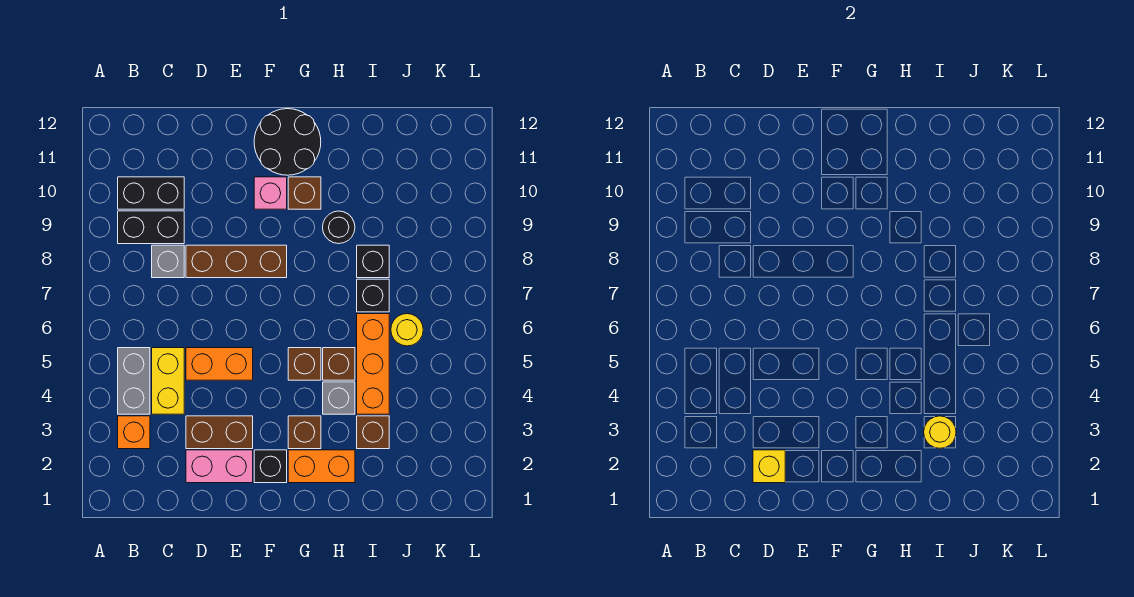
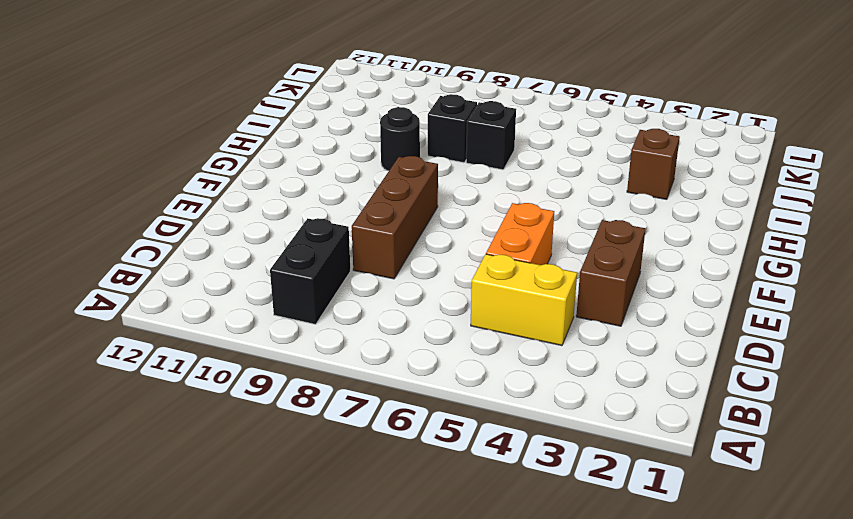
none -> orange brick B3 level 1
none -> grey brick B4:B5 level 1
none -> black brick B10:C10 level 1

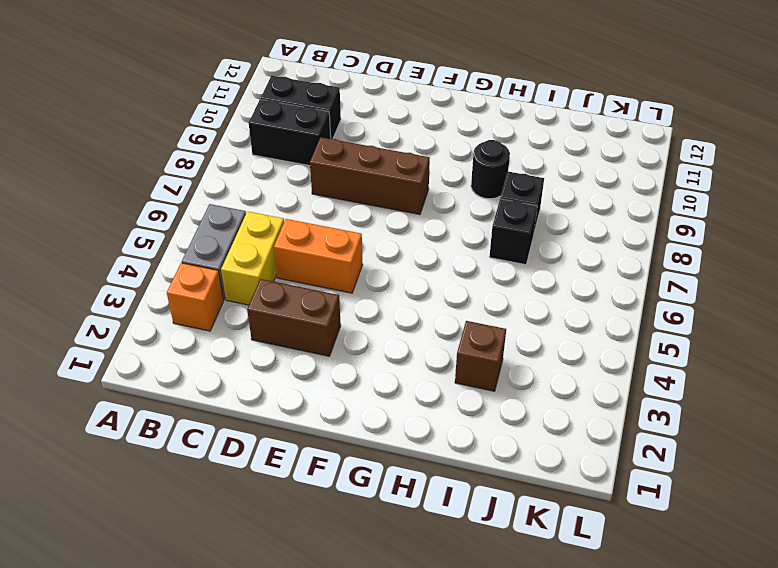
none -> grey brick C8 level 1
none -> pink brick D2:E2 level 1
none -> black brick F2 level 1

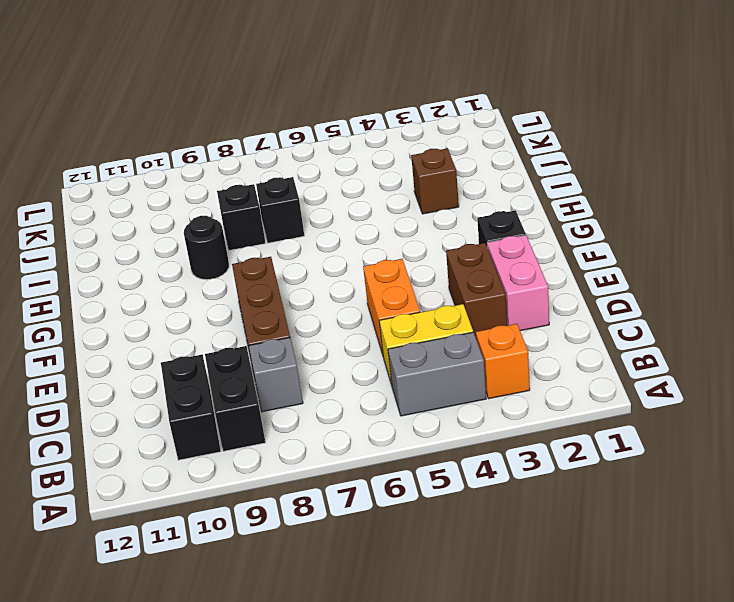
none -> pink brick F10 level 1
none -> black round brick F11:G12 level 1
none -> orange brick G2:H2 level 1

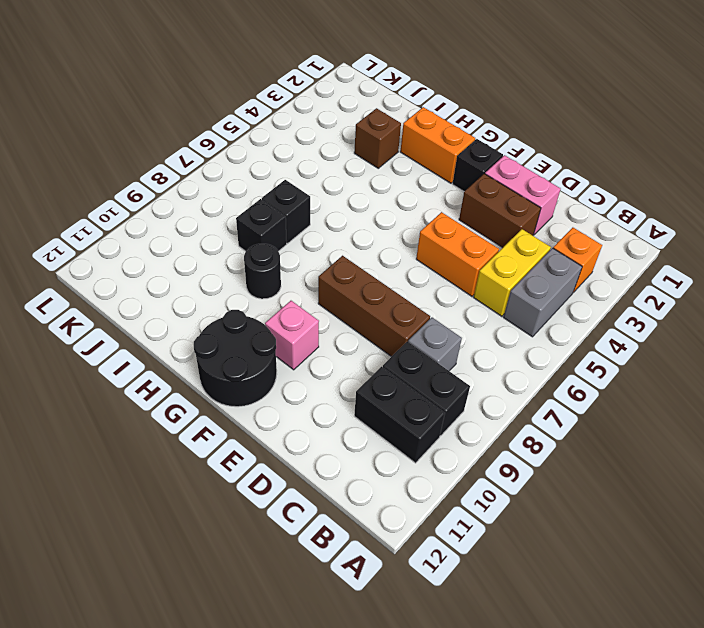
none -> brown brick G3 level 1
none -> brown brick G5 level 1
none -> brown brick G10 level 1

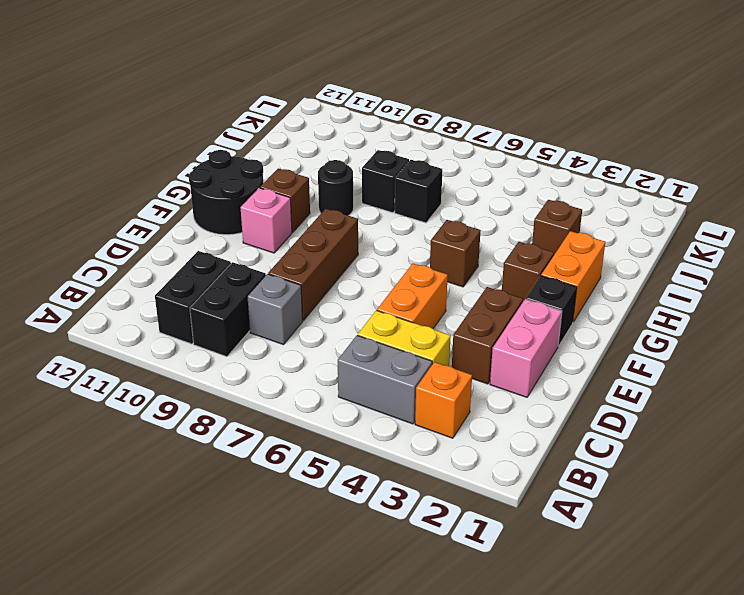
none -> grey brick H4 level 1
none -> brown brick H5 level 1
none -> orange brick I4:I6 level 1

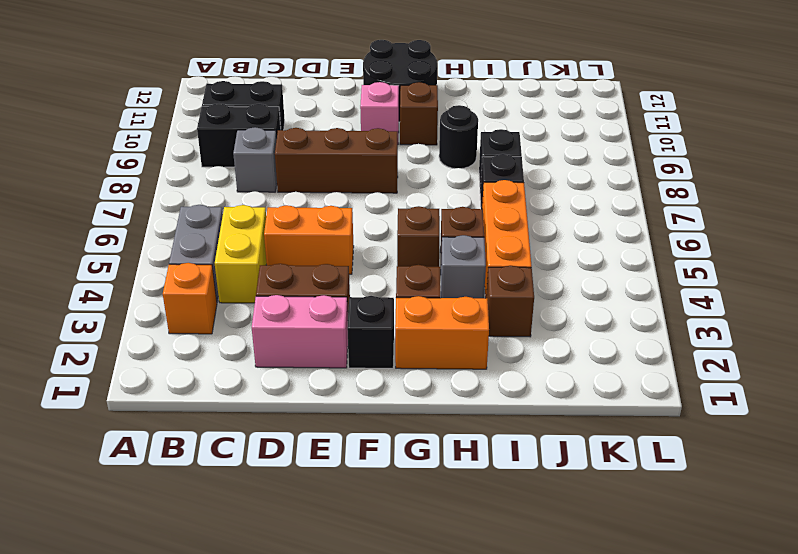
none -> yellow round brick J6 level 1
none -> yellow brick D2 level 2
none -> yellow round brick I3 level 2

